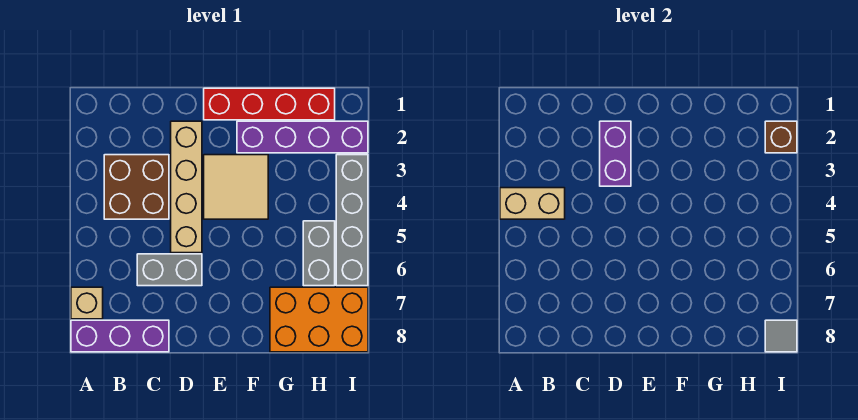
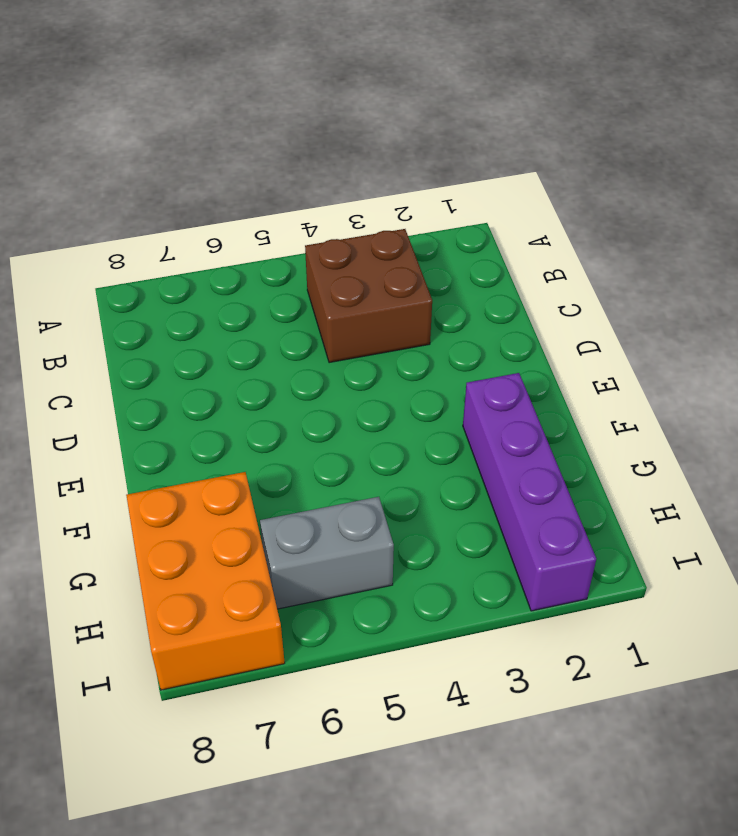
none -> tan brick A7 level 1
none -> purple brick A8:C8 level 1
none -> grey brick C6:D6 level 1

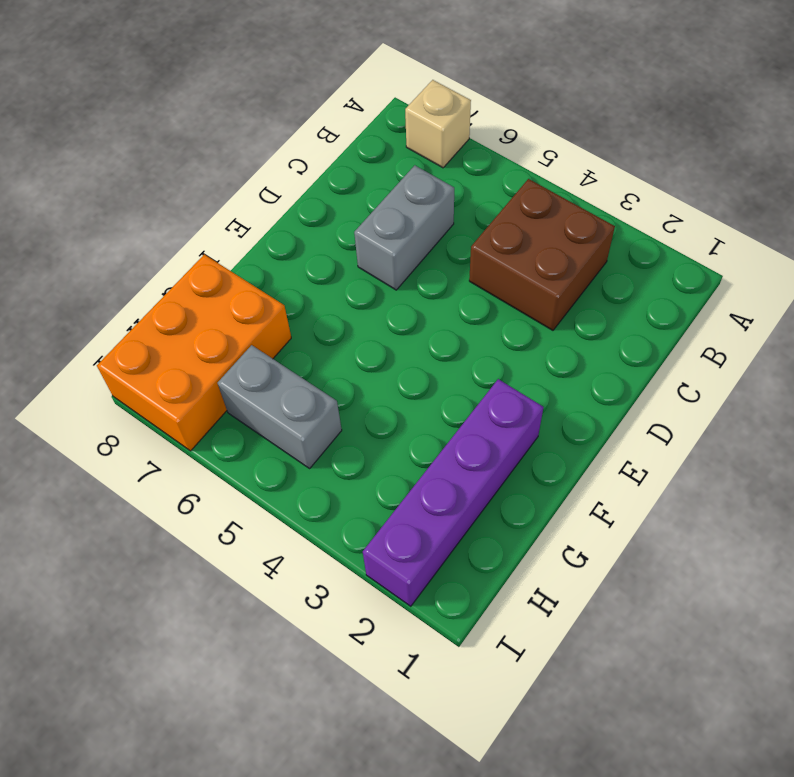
none -> purple brick A8:C8 level 1
none -> tan brick D2:D5 level 1
none -> red brick E1:H1 level 1

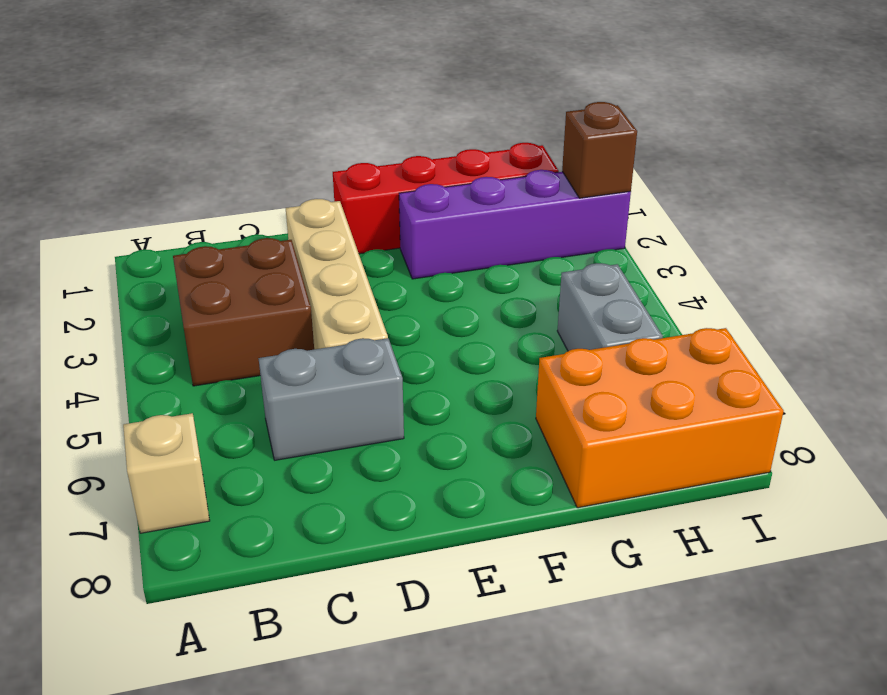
none -> purple brick A8:C8 level 1
none -> tan tile E3:F4 level 1
none -> grey brick I3:I6 level 1

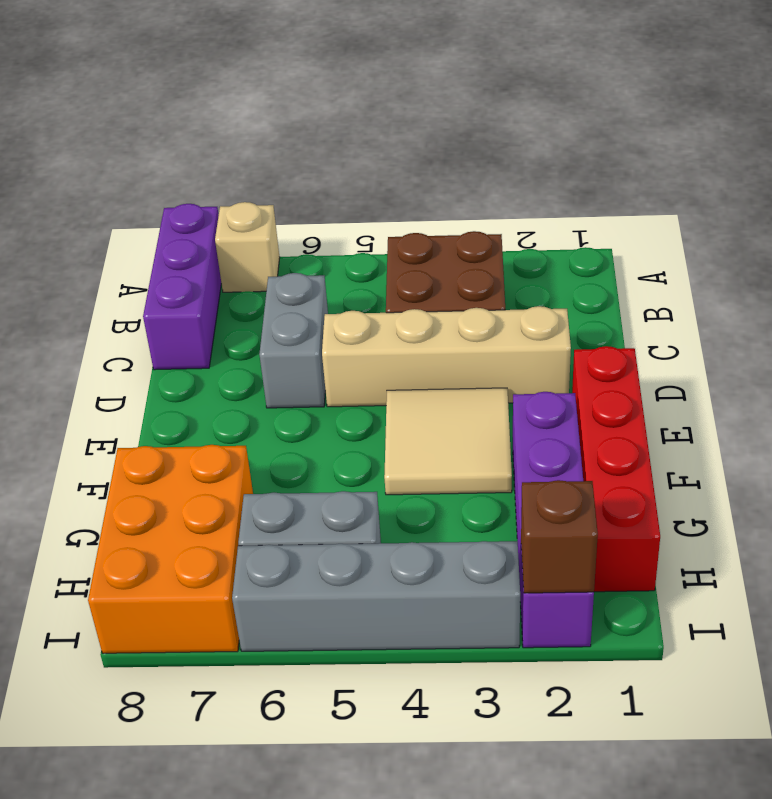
none -> tan brick A4:B4 level 2
none -> purple brick D2:D3 level 2
none -> grey tile I8 level 2

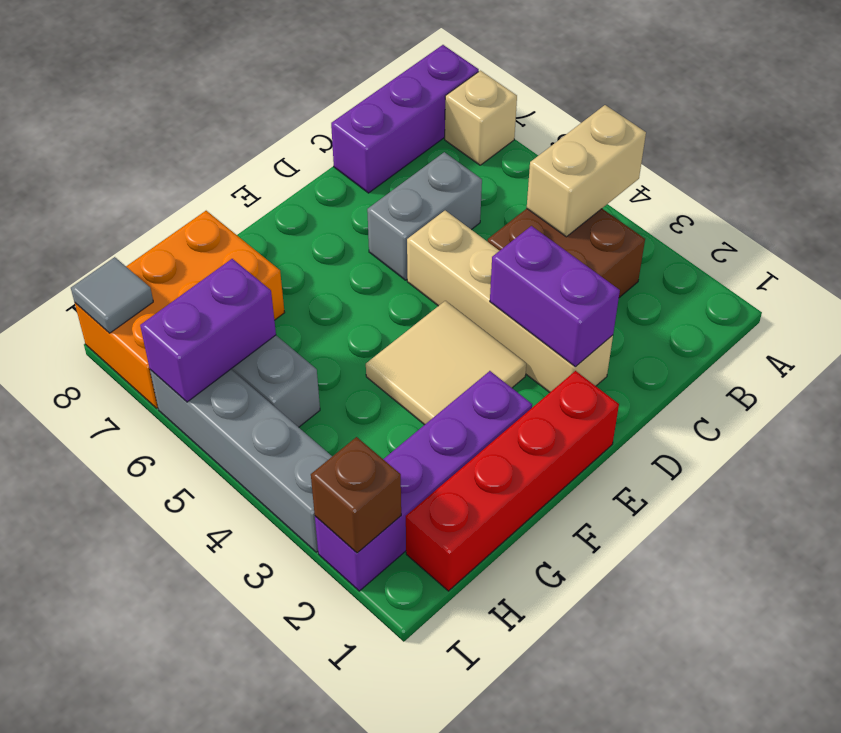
purple brick H6:I6 level 2 -> none

